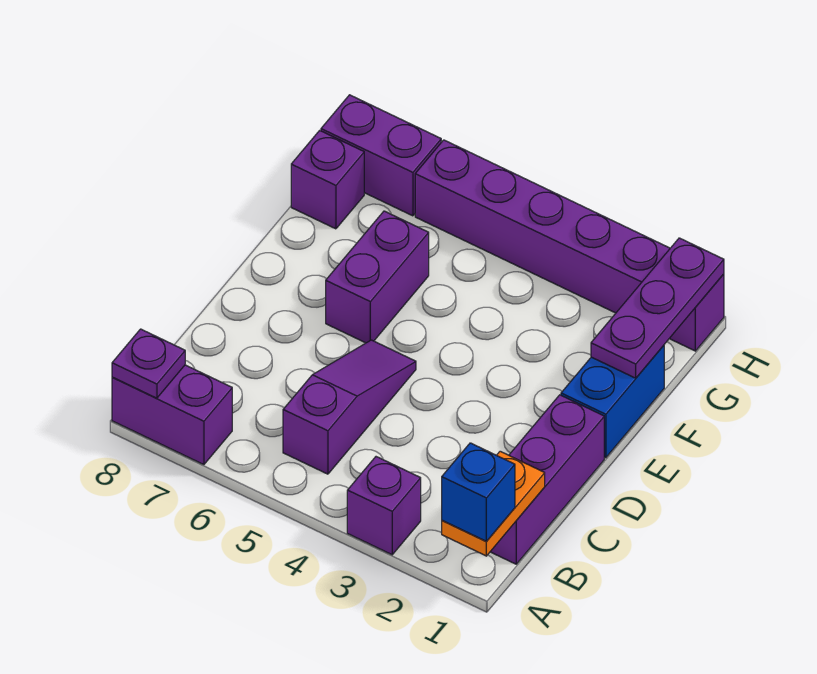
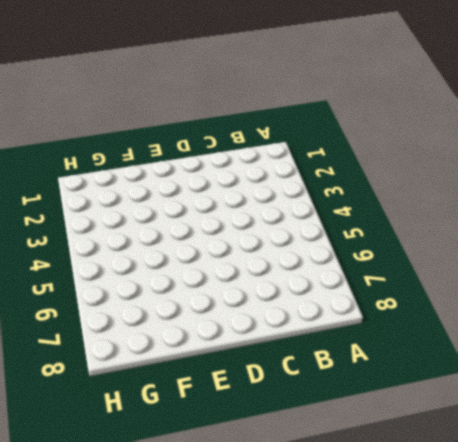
none -> purple brick A3 level 1
none -> purple brick A7:A8 level 1
none -> purple brick B1:D1 level 1

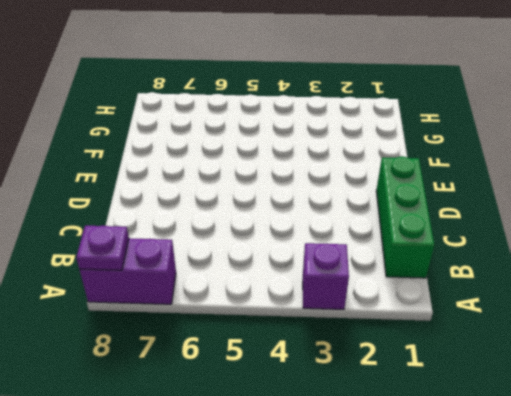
green brick B1:D1 level 1 -> purple brick B1:D1 level 1
none -> purple slope B5:D5 level 1 top B
none -> blue brick E1:F1 level 1
none -> purple brick E6:F6 level 1

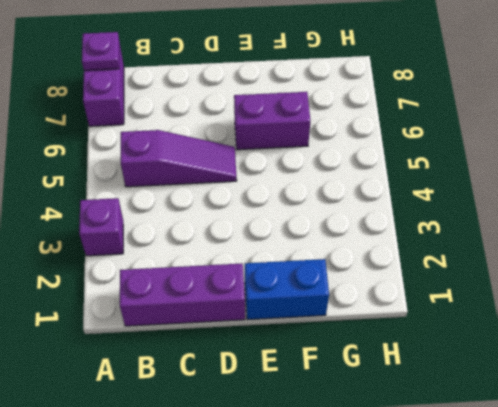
none -> purple brick G8 level 1
none -> purple brick H1:H6 level 1
none -> purple brick H7:H8 level 1

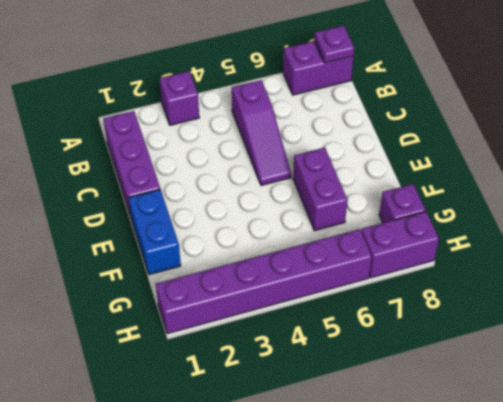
none -> orange plate A1:B1 level 2
none -> purple plate F1:H1 level 2
none -> blue brick A1 level 3

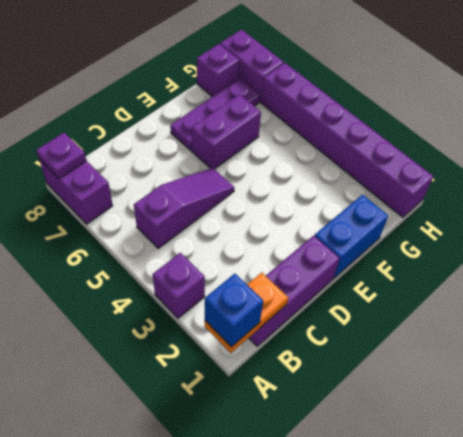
purple plate E7:G7 level 1 -> purple plate F1:H1 level 2

